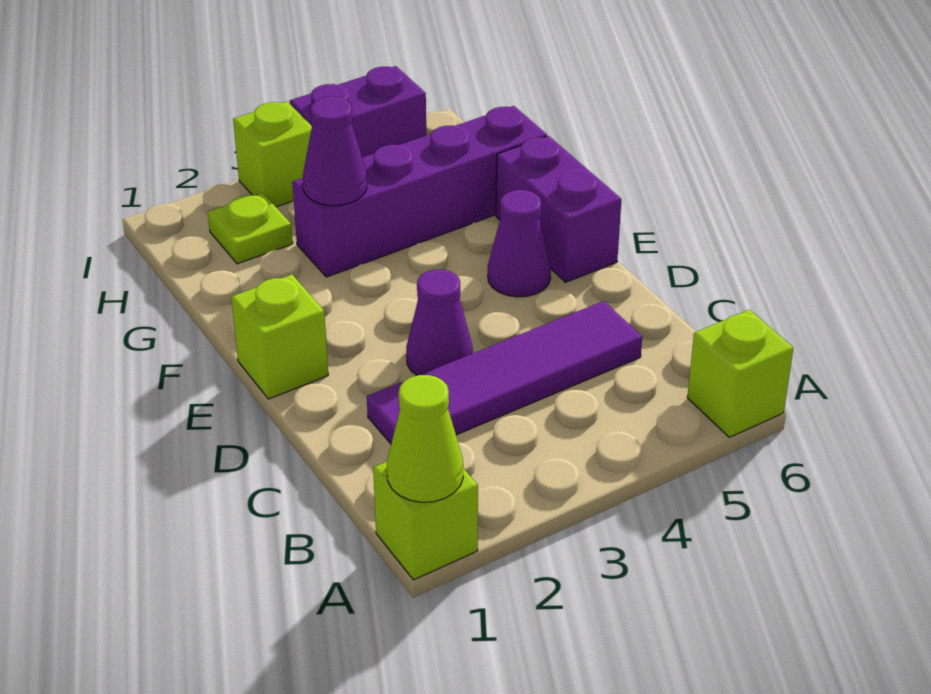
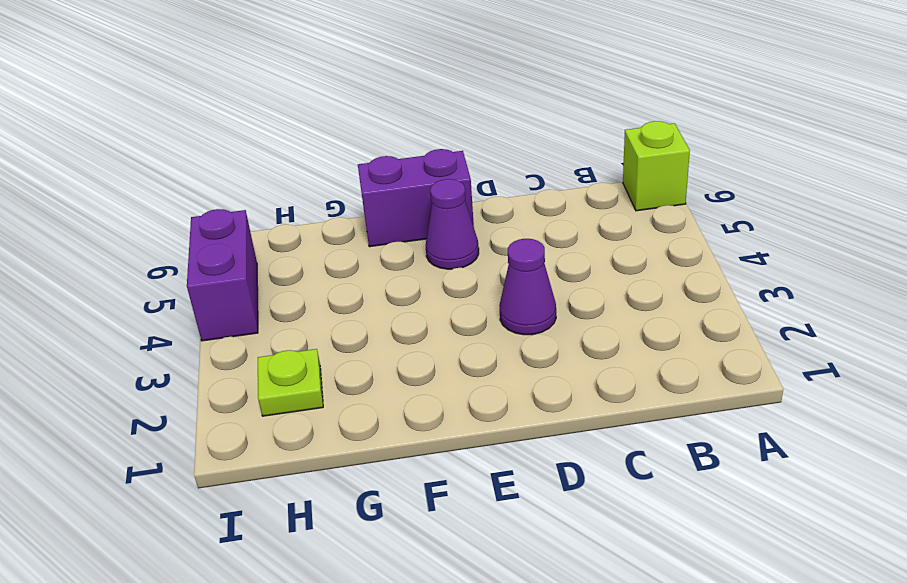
none -> lime brick A1 level 1
none -> purple tile C2:C5 level 1
none -> lime brick E1 level 1

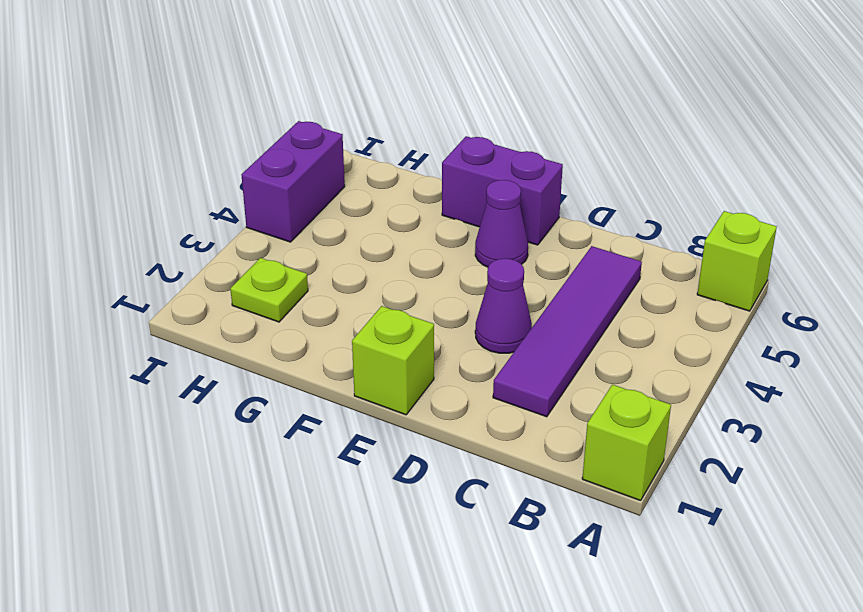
none -> purple brick G3:G6 level 1
none -> lime brick I3 level 1
none -> lime cone A1 level 2

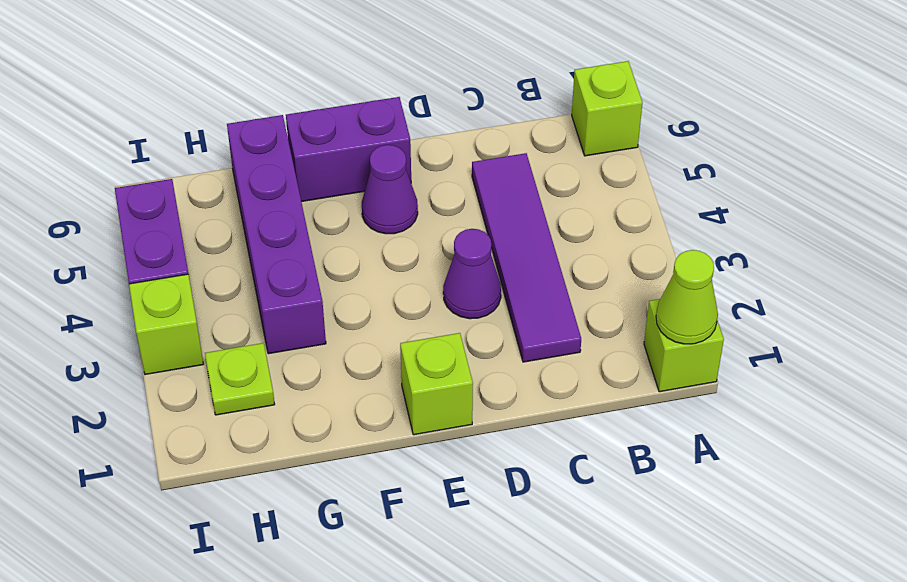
none -> purple cone G3 level 2

